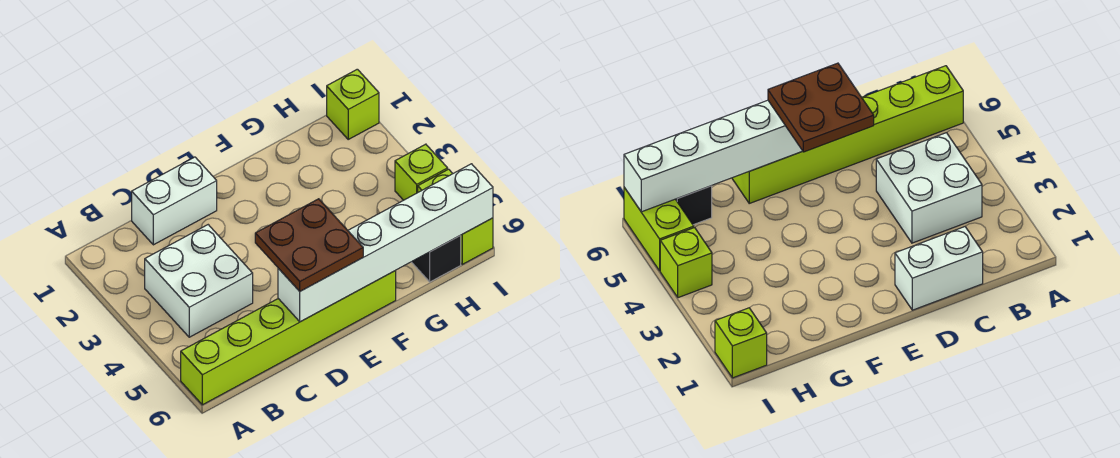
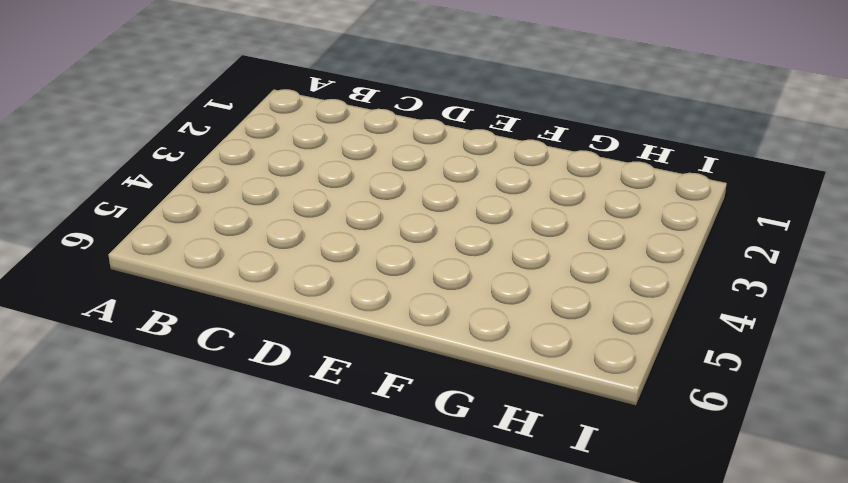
none -> lime brick A6:F6 level 1
none -> white brick B3:C4 level 1

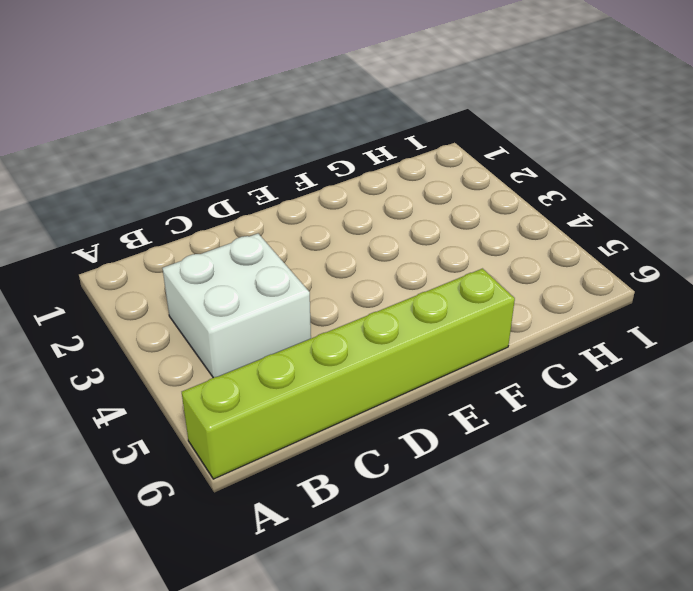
none -> white brick C1:D1 level 1
none -> black brick H6 level 1

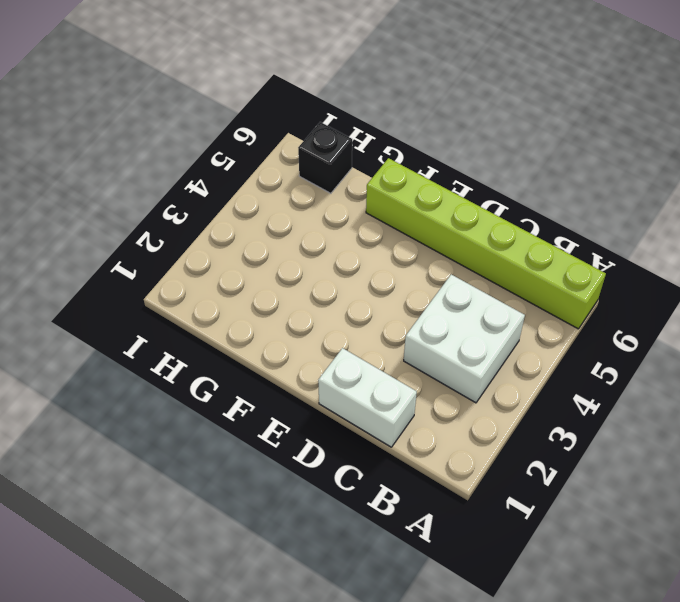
none -> lime brick I1 level 1
none -> lime brick I4 level 1

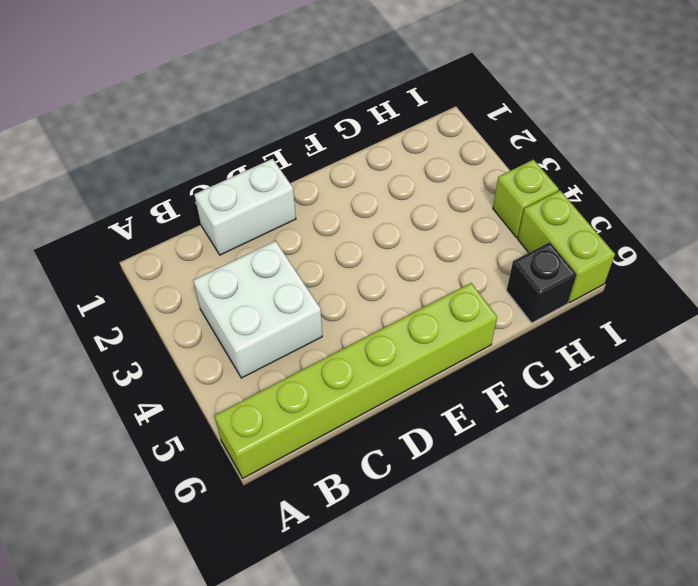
none -> lime brick I1 level 1
none -> white brick D6:I6 level 2

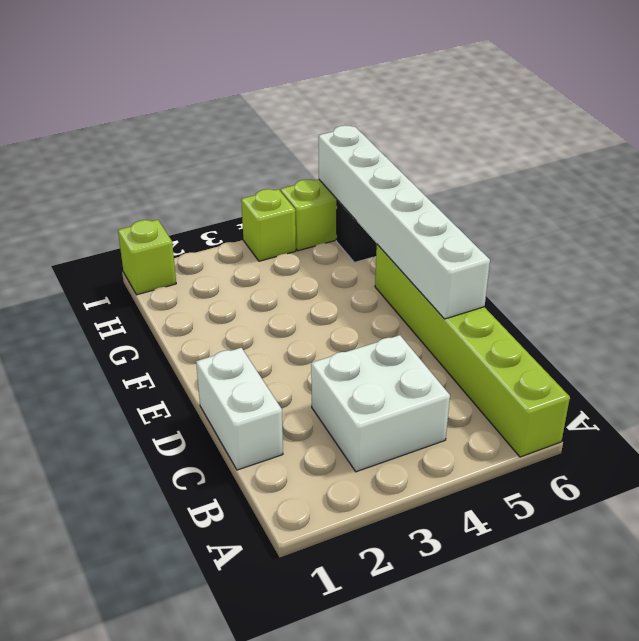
none -> brown plate D5:E6 level 3

